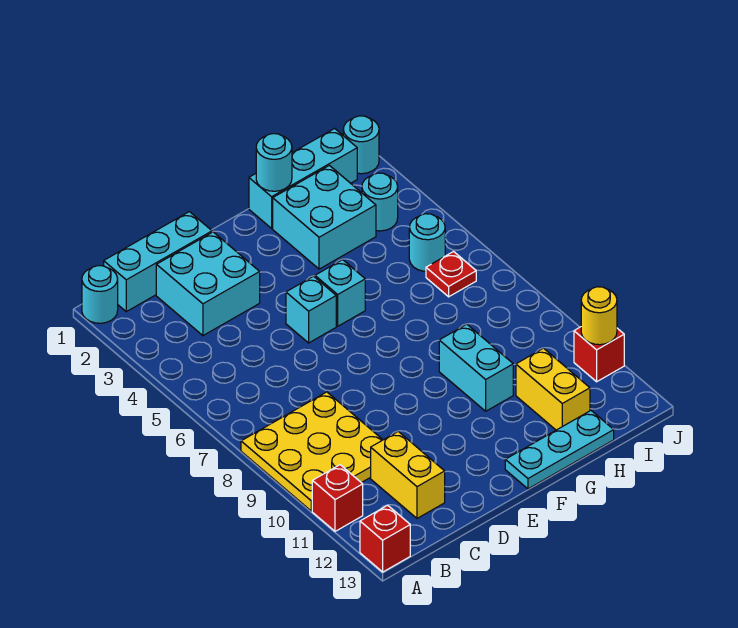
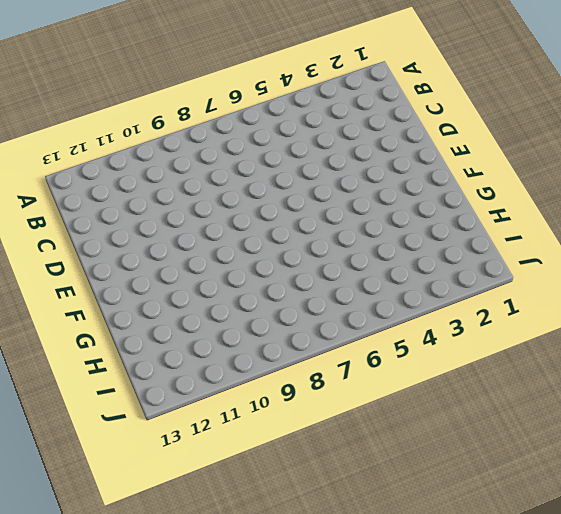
none -> cyan round brick A1 level 1
none -> yellow plate A8:C10 level 1
none -> red brick A11 level 1

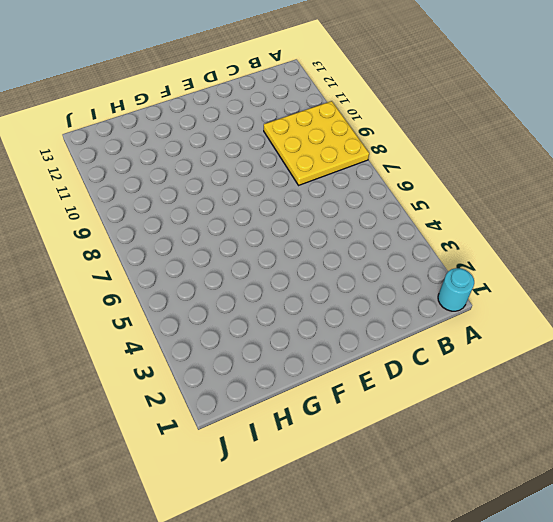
none -> red brick A11 level 1
none -> red brick A13 level 1
none -> cyan brick B1:D1 level 1

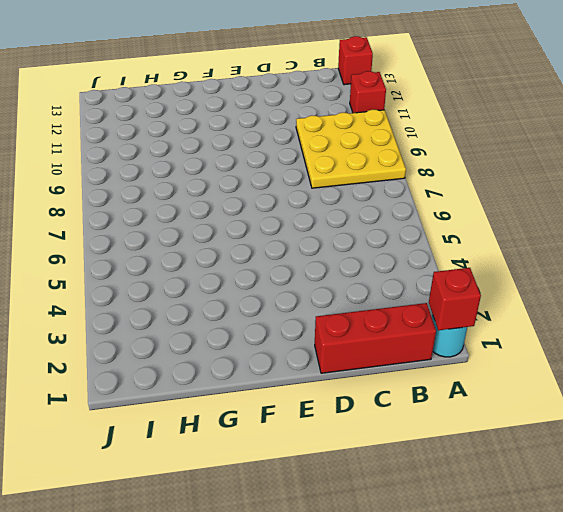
red brick A1 level 2 -> red brick J11 level 1
red brick B1:D1 level 1 -> cyan brick B1:D1 level 1
none -> cyan brick C2:D3 level 1
none -> yellow brick C11:C12 level 1
none -> cyan brick E5 level 1

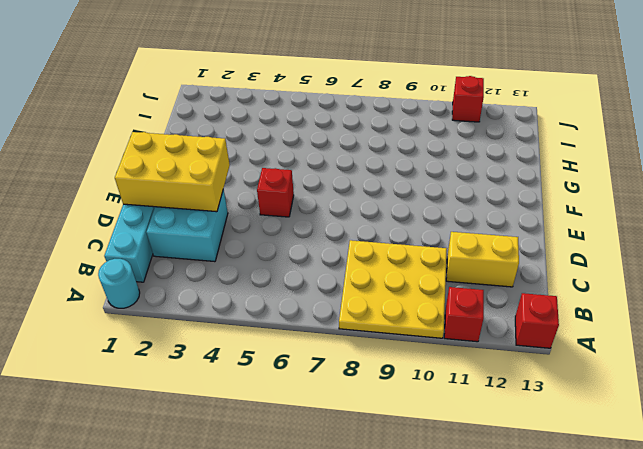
yellow brick D1:E3 level 2 -> none
red brick E5 level 1 -> cyan brick E5 level 1
none -> cyan brick F5 level 1
none -> cyan plate F13:H13 level 1
none -> cyan brick G1:I1 level 1

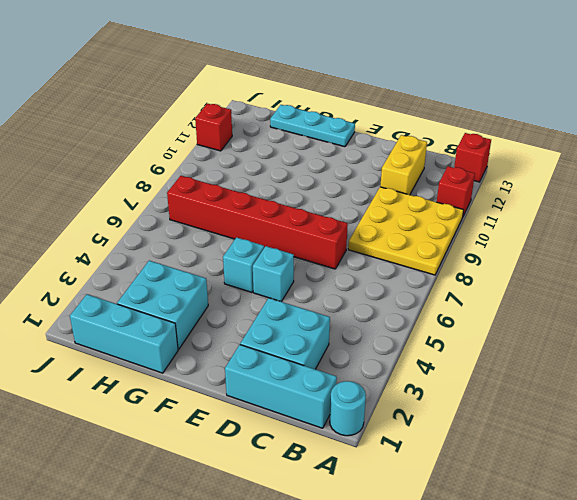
red brick D7:I7 level 1 -> none
none -> cyan brick G9:G10 level 1
none -> yellow brick H11:H12 level 1
none -> cyan round brick I3 level 1

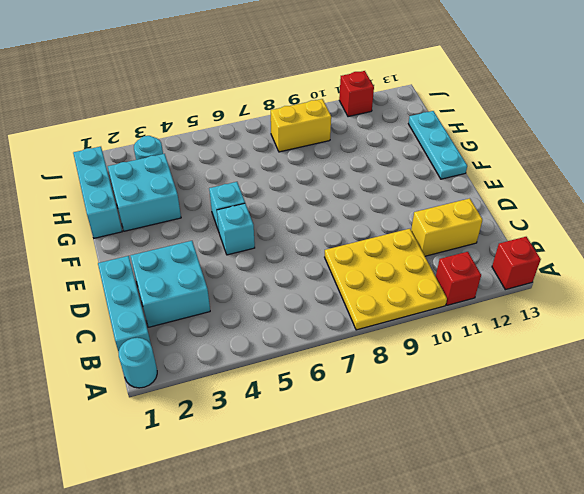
yellow brick I8:I9 level 1 -> yellow brick H11:H12 level 1
none -> cyan brick G9:G10 level 1
none -> cyan round brick I5 level 1
none -> red plate I6 level 1

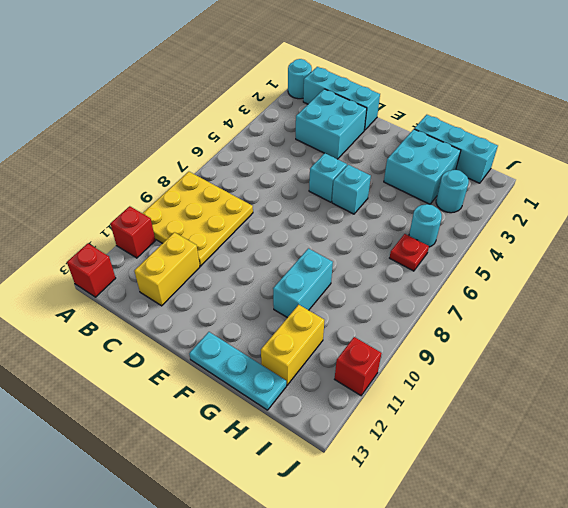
none -> cyan round brick J1 level 1
none -> cyan round brick G1 level 2
none -> yellow round brick J11 level 2

